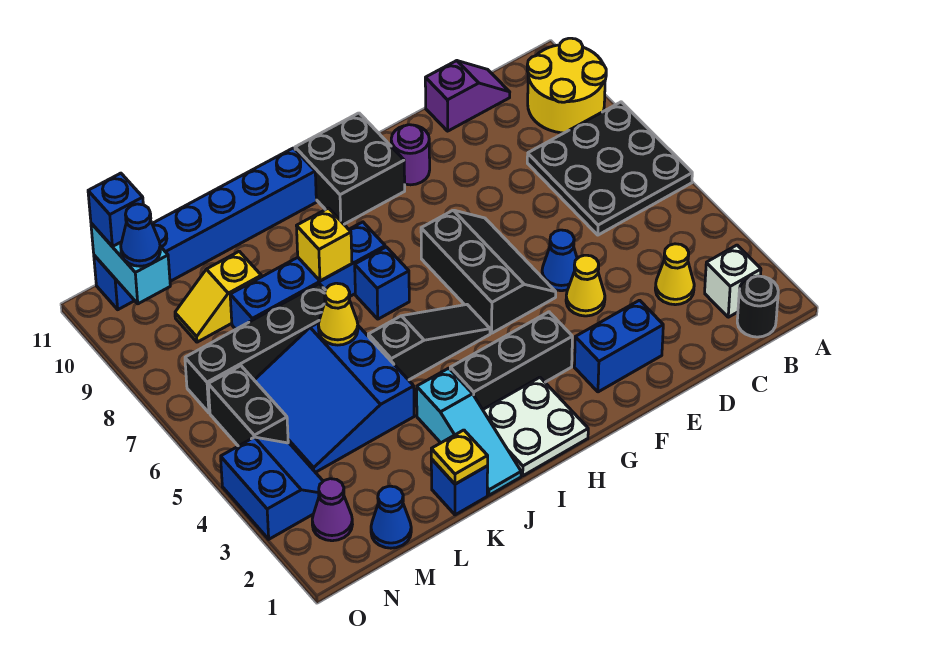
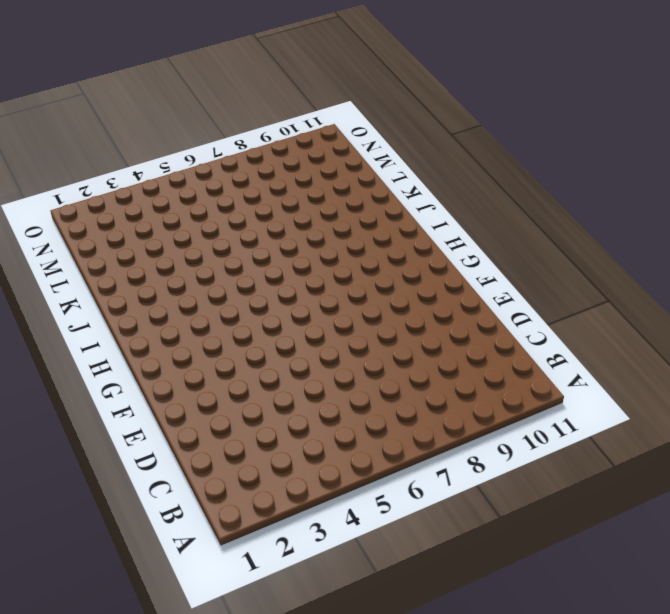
none -> black plate A6:C8 level 1
none -> yellow round brick A9:B10 level 1
none -> black round brick B1 level 1
none -> white brick B2 level 1

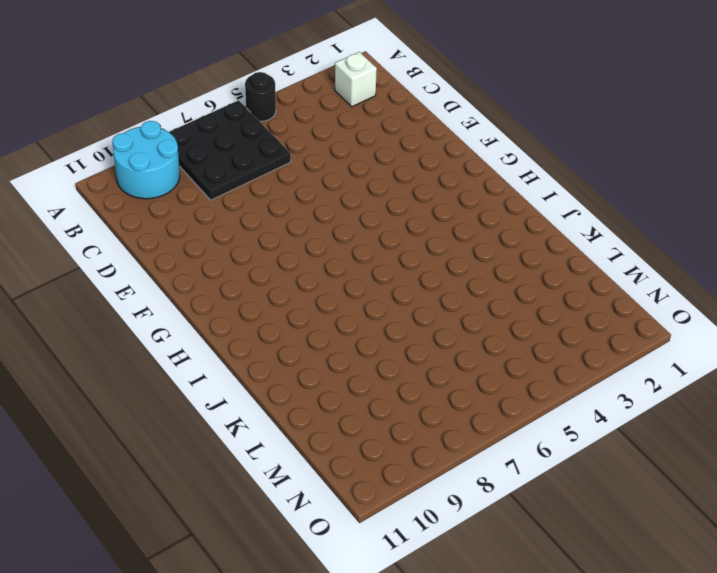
black round brick A5 level 1 -> black round brick B1 level 1
cyan round brick A9:B10 level 1 -> yellow round brick A9:B10 level 1
none -> yellow cone C3 level 1
none -> purple slope C11:D11 level 1 top D
none -> blue brick E2:F2 level 1
none -> yellow cone E4 level 1

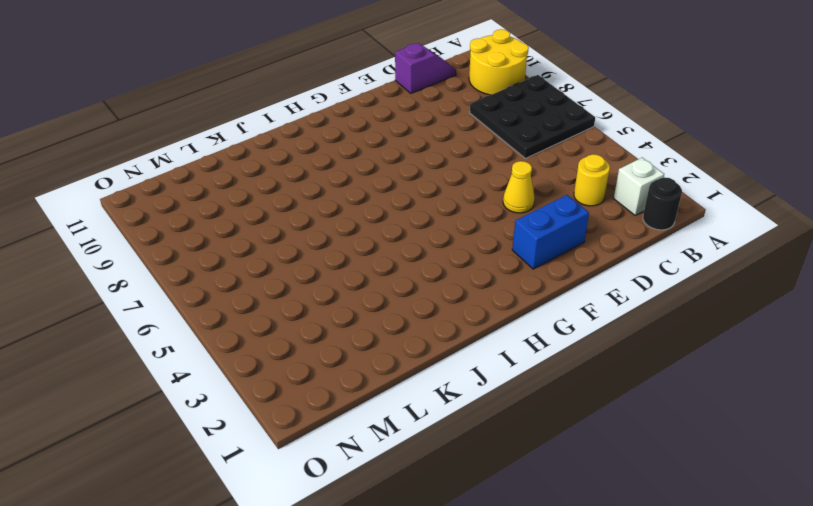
yellow round brick C3 level 1 -> yellow cone C3 level 1
none -> blue cone E5 level 1
none -> black slope F5:G7 level 1 top G
none -> purple round brick F10 level 1
none -> black brick G3:I3 level 1

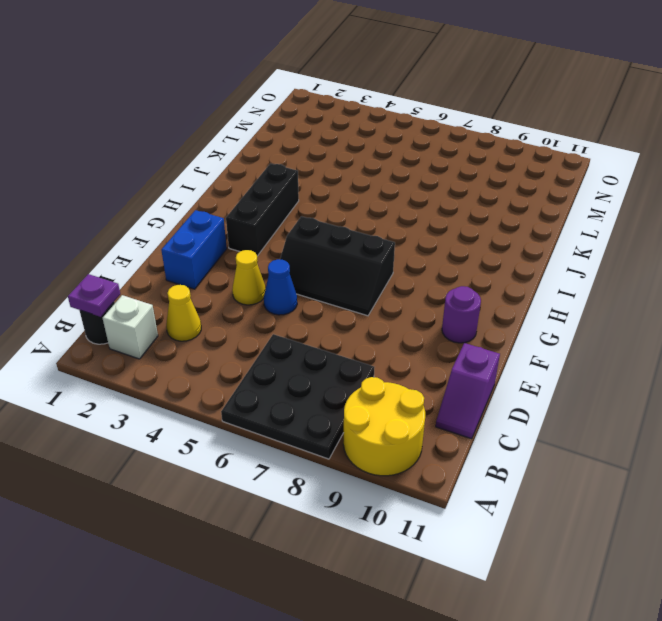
purple plate B1 level 2 -> none
none -> black brick G10:H11 level 1
none -> white plate H1:I2 level 1
none -> black slope H5:J5 level 1 top J
none -> blue brick I7 level 1

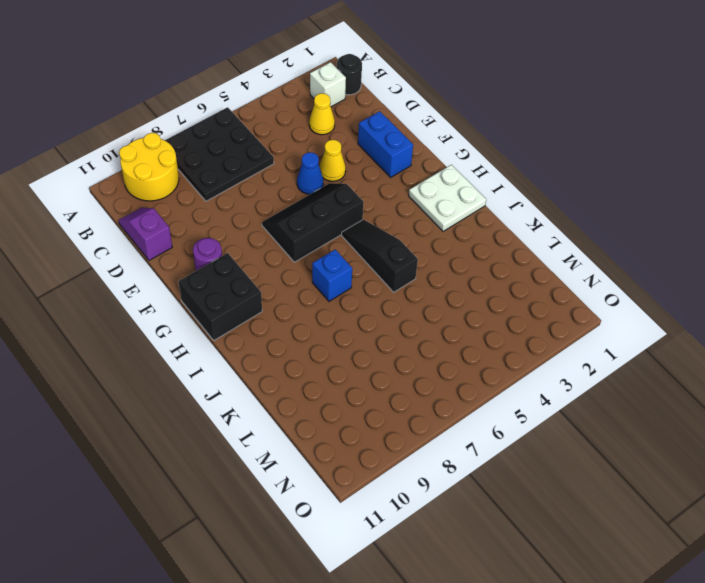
none -> black brick G3:I3 level 1
none -> blue brick I8:L8 level 1
none -> blue brick I11:N11 level 1
none -> cyan slope J1:J3 level 1 top 3

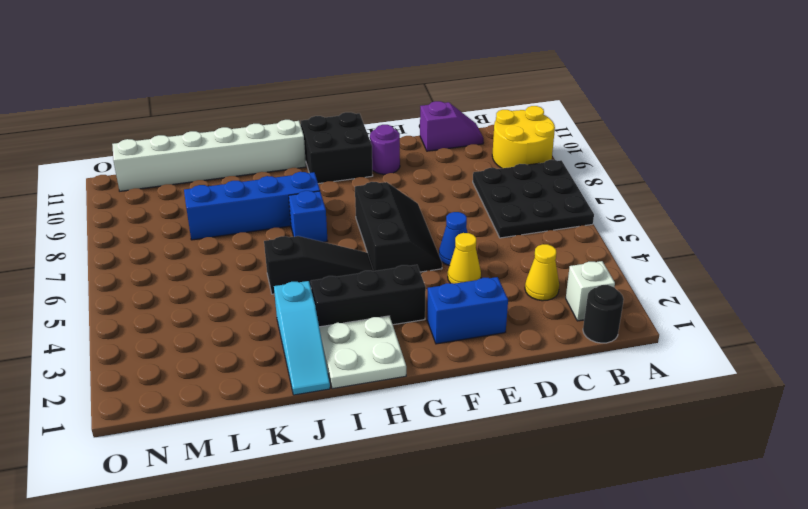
white brick I11:N11 level 1 -> blue brick I11:N11 level 1
none -> blue brick K1 level 1
none -> blue slope K4:M6 level 1 top K
none -> black brick K7:N7 level 1
none -> yellow slope L9:M9 level 1 top L

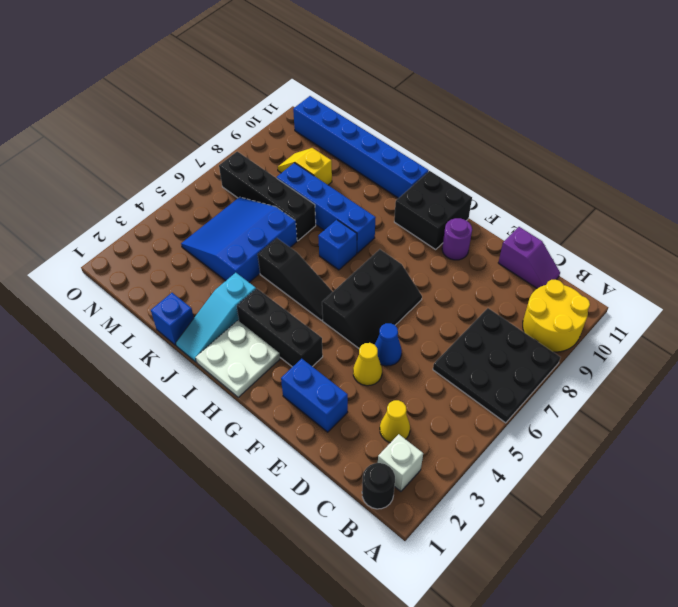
none -> blue cone M1 level 1
none -> purple cone N2 level 1
none -> blue slope N3:O4 level 1 top O
none -> black brick N5:N6 level 1

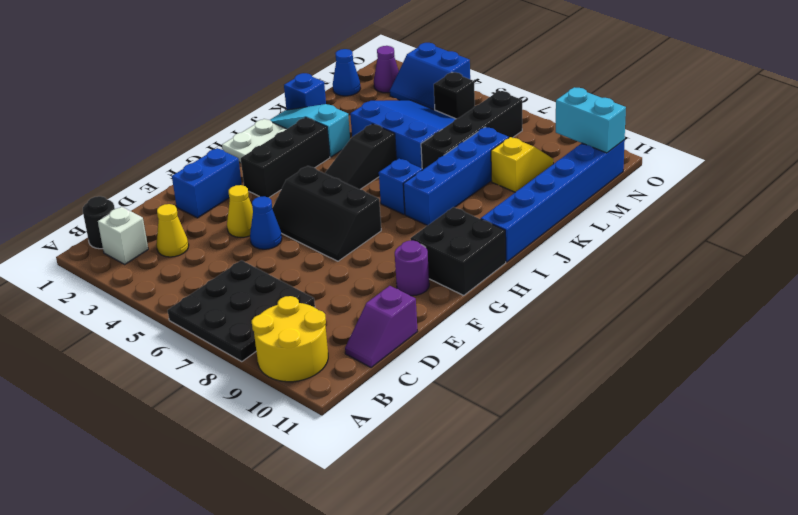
black brick N5 level 1 -> black brick N5:N6 level 1
none -> yellow brick J8 level 2
none -> yellow plate K1 level 2
none -> yellow cone K6 level 2
none -> blue cone N10 level 3

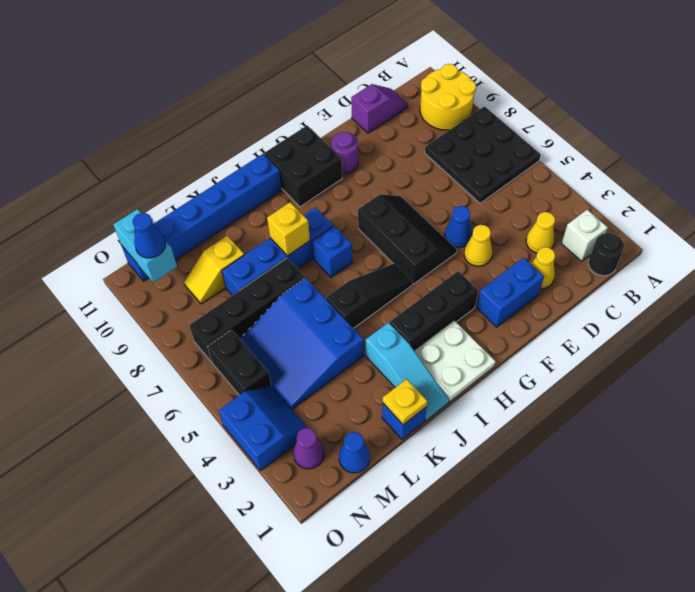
yellow cone D2 level 1 -> yellow cone K6 level 2
none -> blue brick N11 level 3

